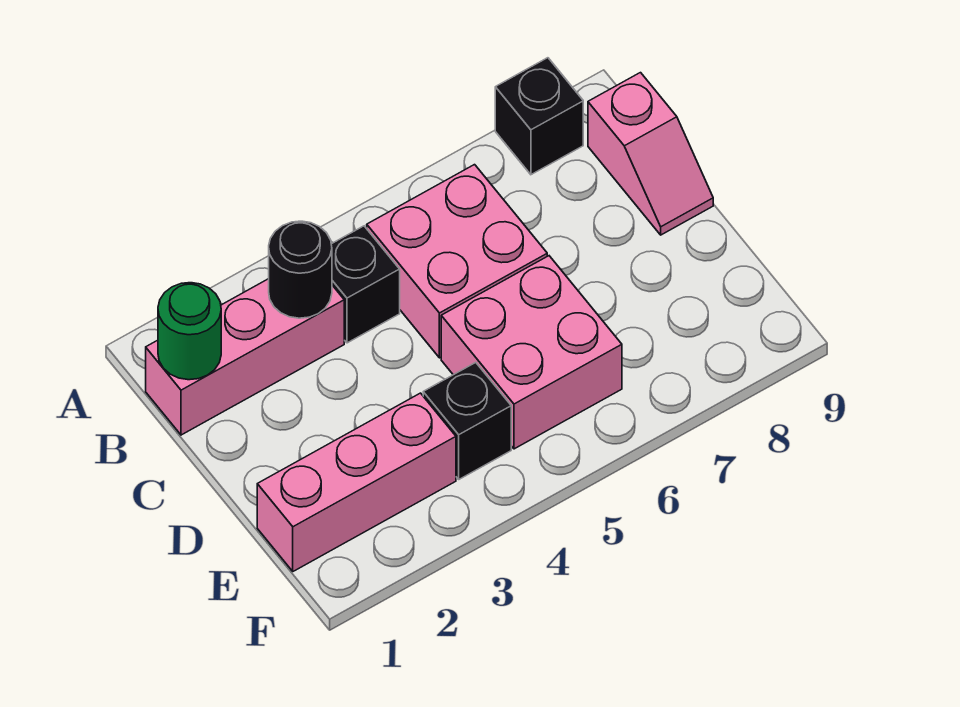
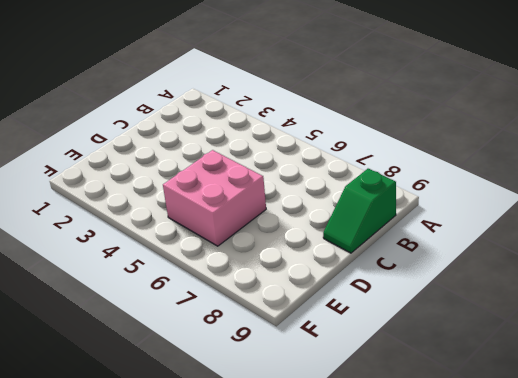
green slope B9:C9 level 1 top B -> pink slope B9:C9 level 1 top B
none -> black brick A8 level 1
none -> pink brick B1:B3 level 1

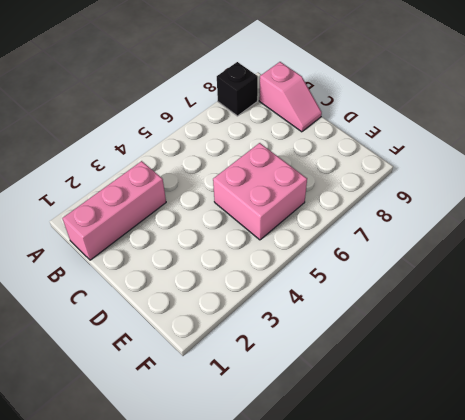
none -> black brick B4 level 1
none -> pink brick B5:C6 level 1

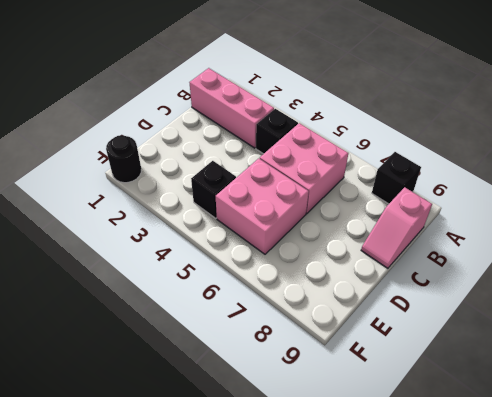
black round brick F1 level 1 -> black round brick B3 level 2
none -> pink brick E1:E3 level 1
none -> green round brick B1 level 2

